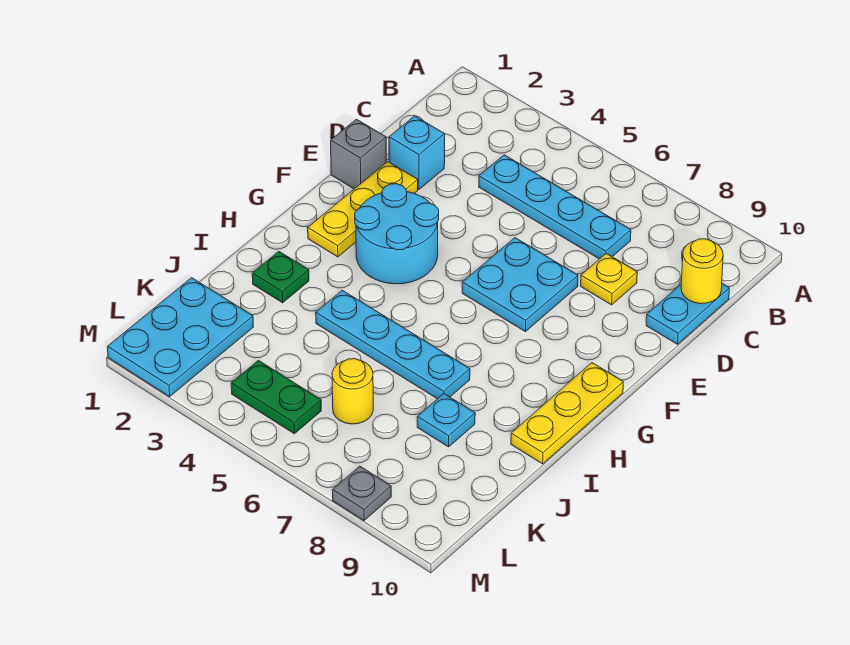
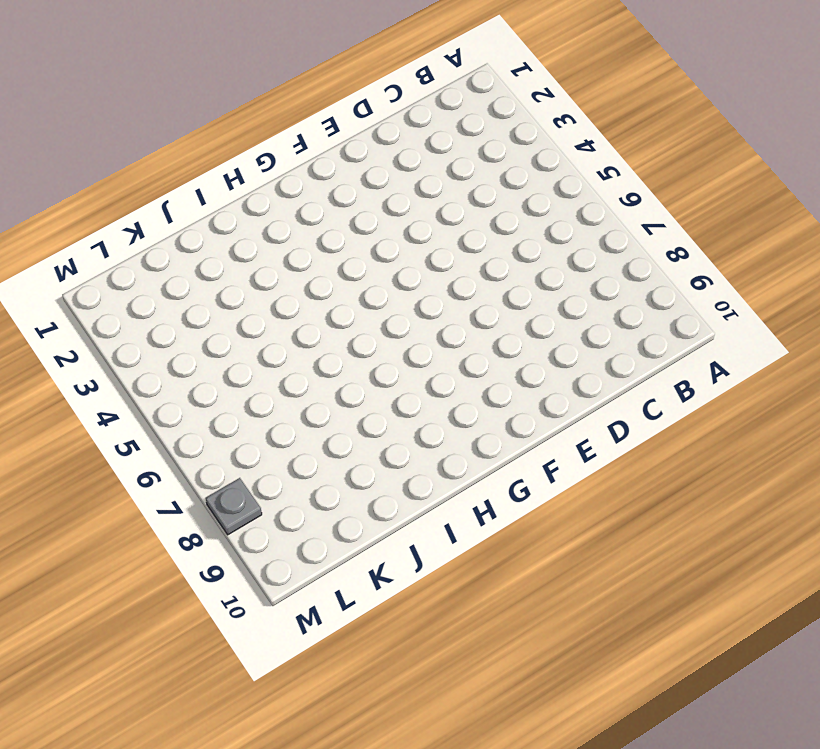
none -> cyan plate C4:C7 level 1
none -> cyan plate C10:D10 level 1
none -> cyan brick D2 level 1

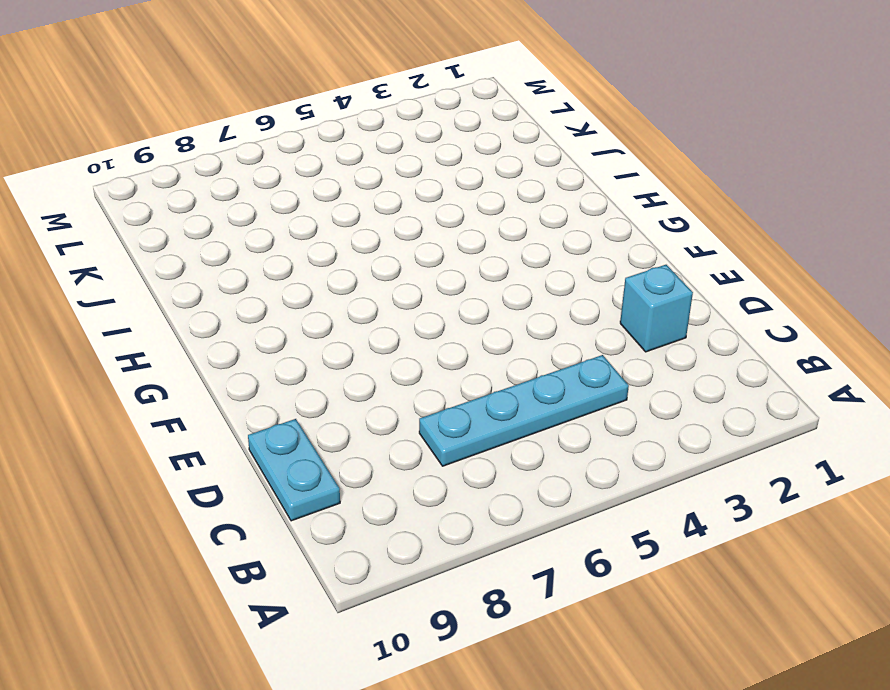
none -> yellow plate D8 level 1
none -> grey brick E1 level 1
none -> yellow plate E2:G2 level 1

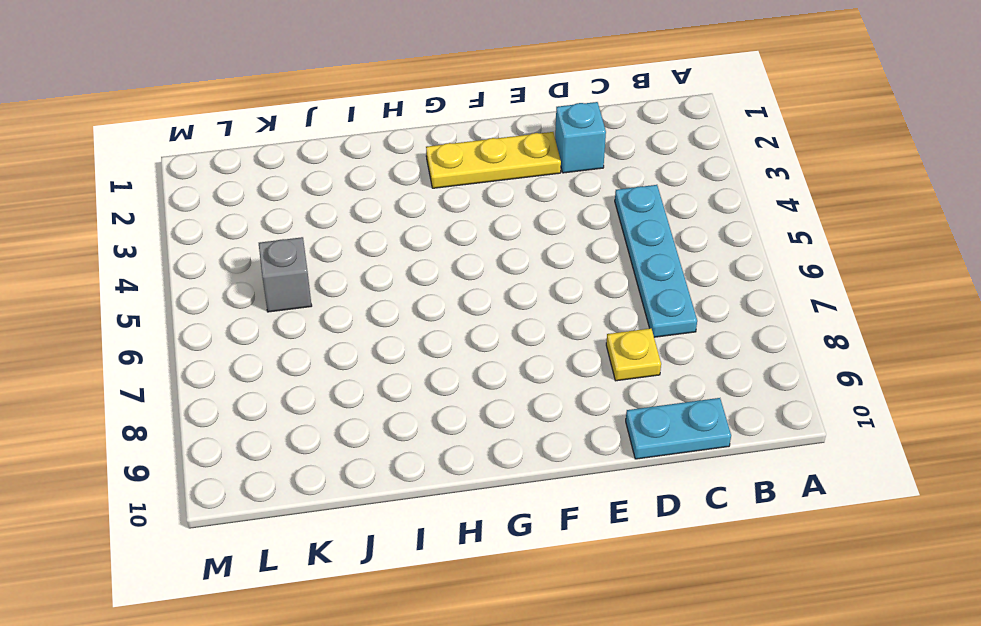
grey brick K5 level 1 -> grey brick E1 level 1
none -> cyan plate E6:F7 level 1
none -> cyan round brick F3:G4 level 1
none -> yellow plate G10:I10 level 1

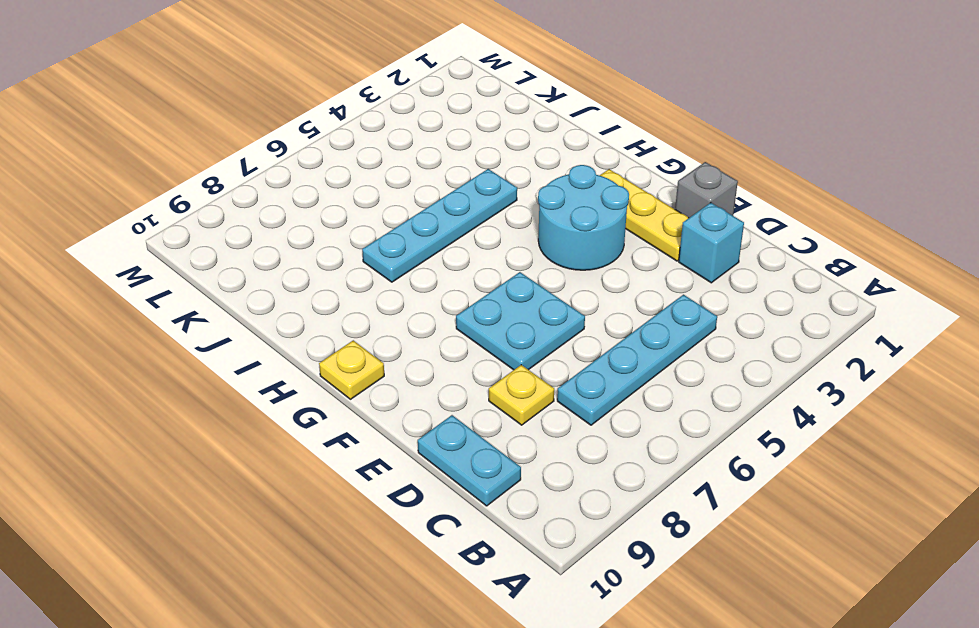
yellow plate G10 level 1 -> yellow plate G10:I10 level 1
none -> green plate I2 level 1
none -> cyan plate J8 level 1
none -> cyan plate K1:M2 level 1

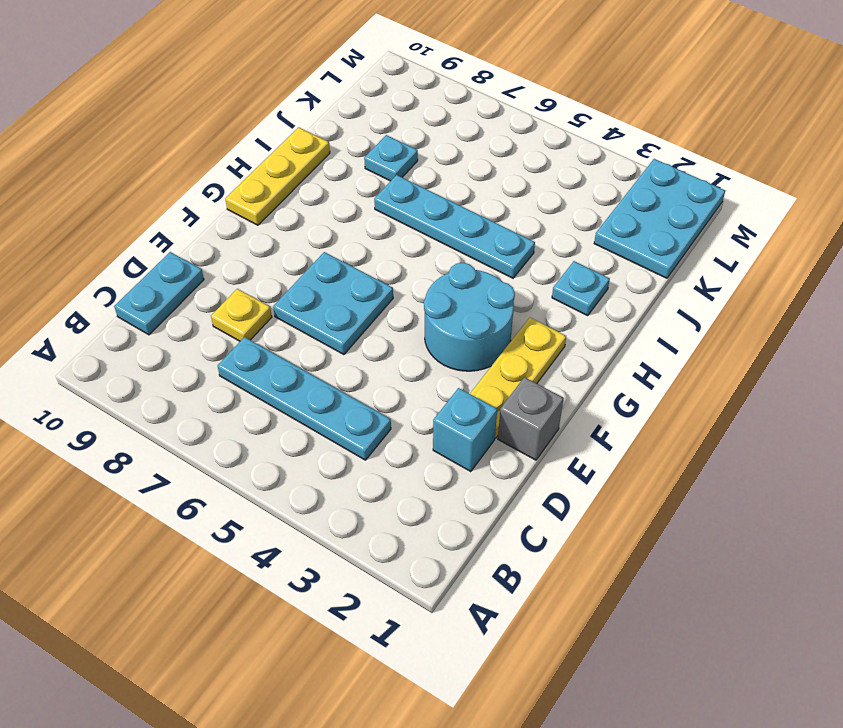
cyan plate I2 level 1 -> green plate I2 level 1
none -> yellow round brick K6 level 1
none -> green plate L4:L5 level 1
none -> grey plate M8 level 1

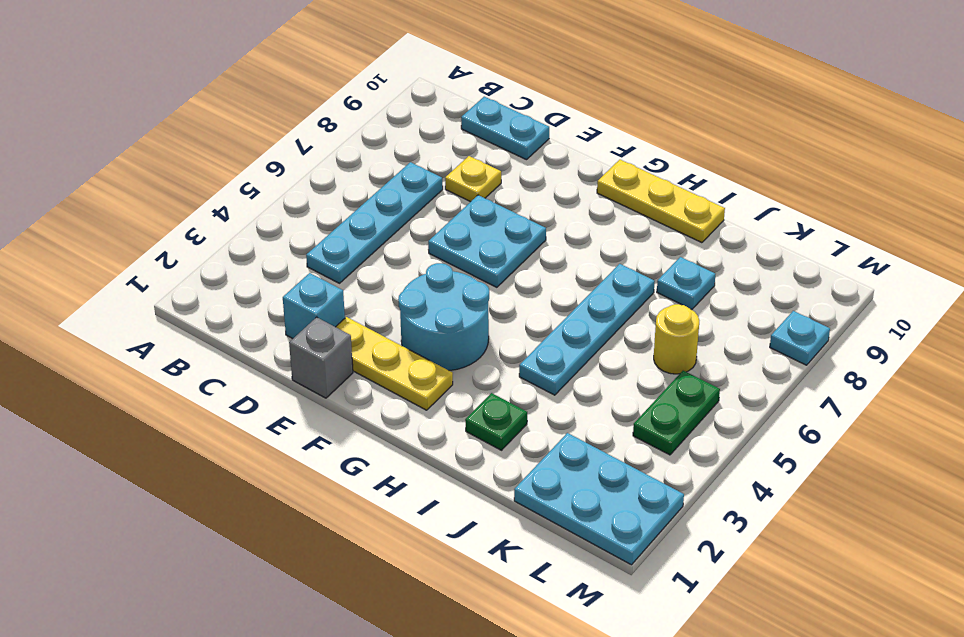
cyan plate M8 level 1 -> grey plate M8 level 1
none -> yellow round brick C10 level 2

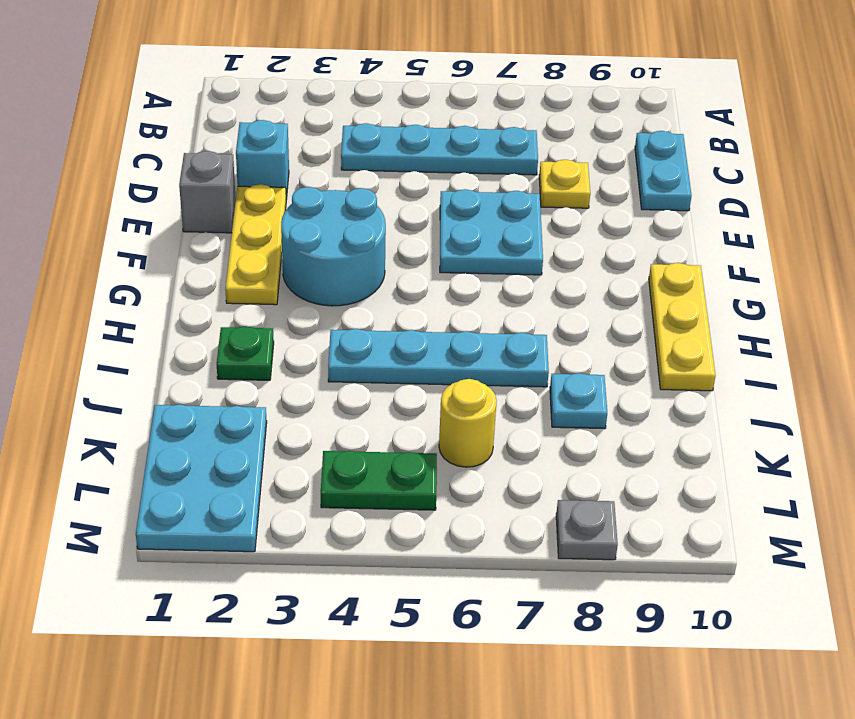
none -> yellow round brick C10 level 2

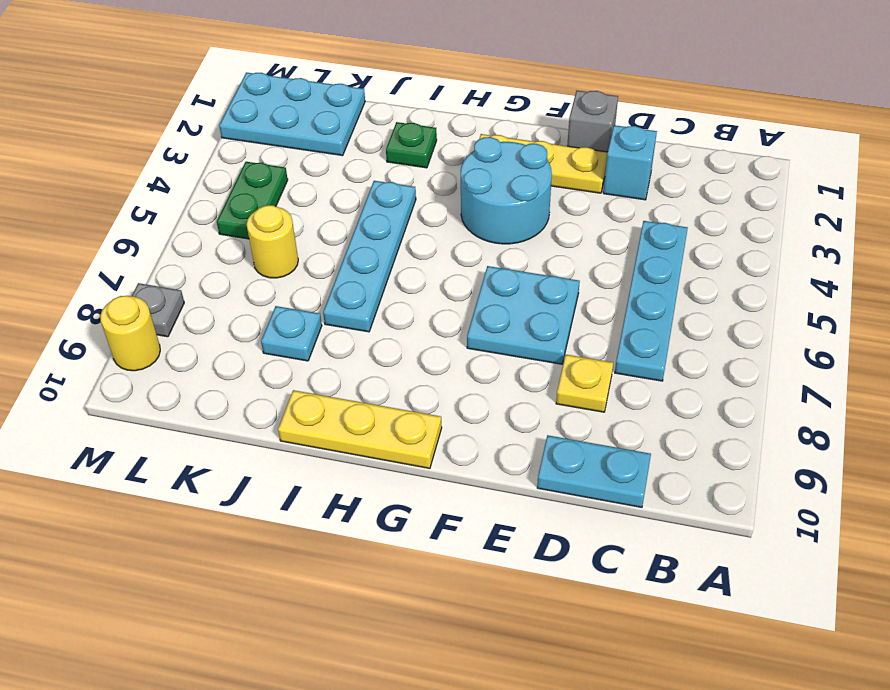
yellow round brick M9 level 1 -> yellow round brick C10 level 2

